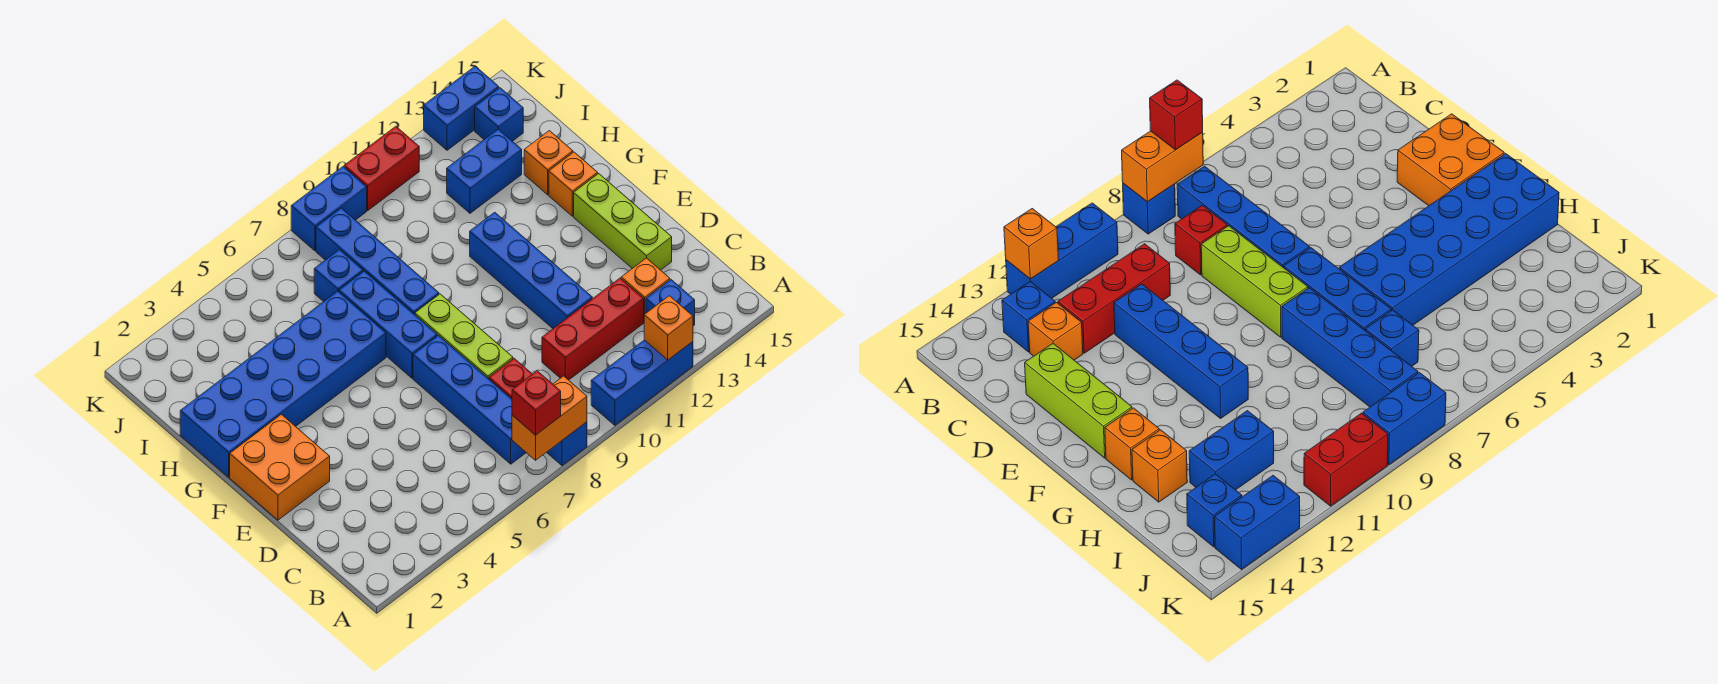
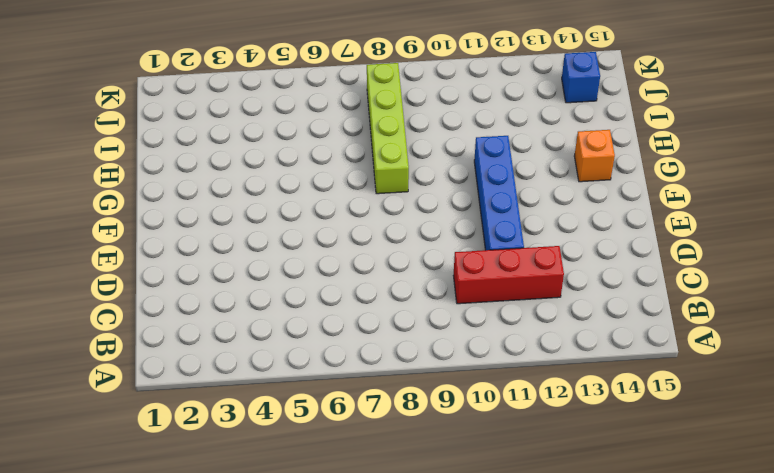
lime brick G8:J8 level 1 -> blue brick G8:J8 level 1
none -> blue brick A8 level 1
none -> blue brick A10:A12 level 1
none -> blue brick B7:E7 level 1

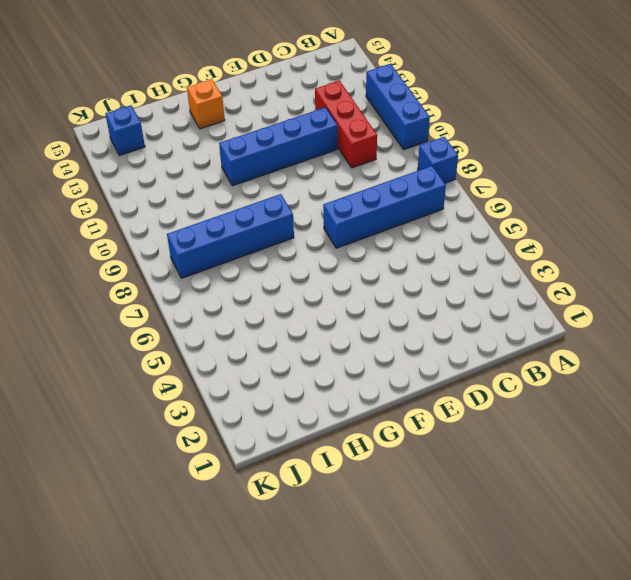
none -> blue brick B13 level 1
none -> red brick C8 level 1
none -> orange brick C13 level 1

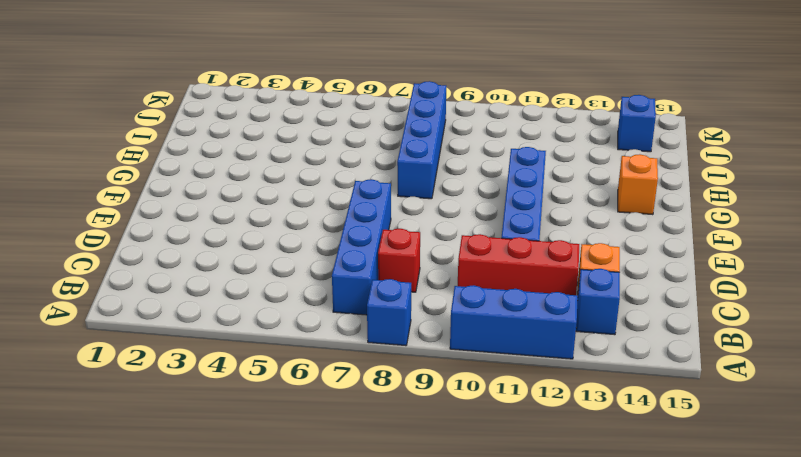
none -> lime brick D8:F8 level 1
none -> lime brick D14:F14 level 1
none -> orange brick E1:F2 level 1

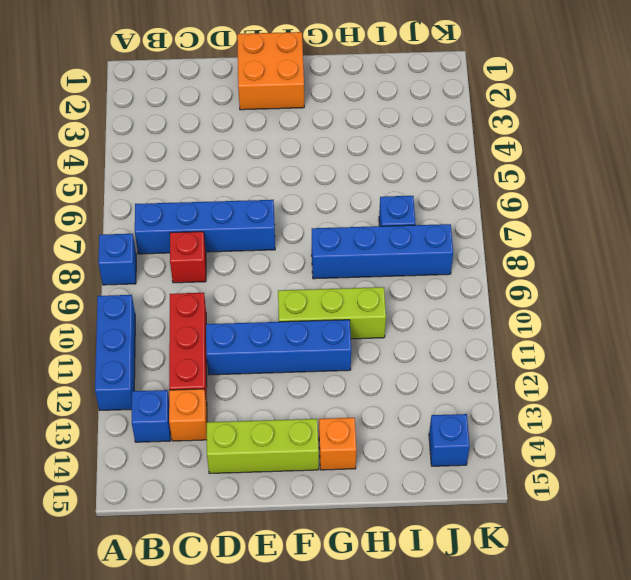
lime brick F10:H10 level 1 -> lime brick D8:F8 level 1
none -> blue brick F7:H7 level 1
none -> blue brick G1:H6 level 1
none -> orange brick H14 level 1

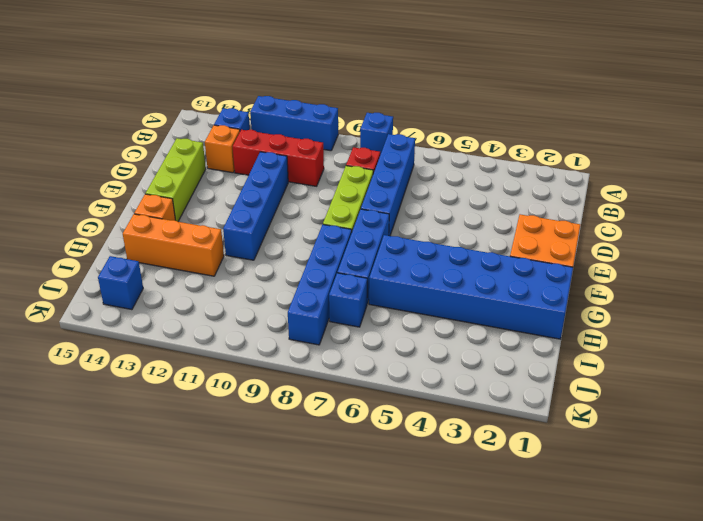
orange brick H12:H14 level 1 -> orange brick H14 level 1
none -> blue brick I12:I13 level 1
none -> blue brick K8:K9 level 1
none -> red brick K10:K11 level 1

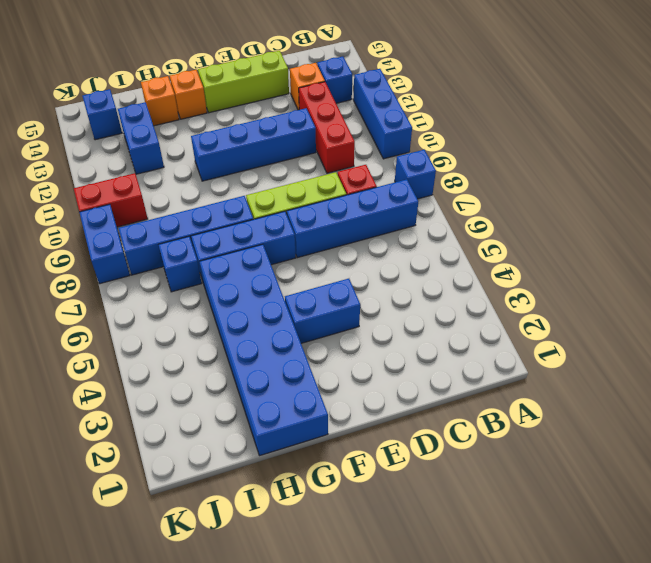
blue brick E4:F4 level 1 -> blue brick K13:K14 level 1
red brick J10:K10 level 1 -> red brick K10:K11 level 1
none -> orange brick E1:F2 level 1
none -> orange brick A7:A8 level 2
none -> orange brick A12 level 2

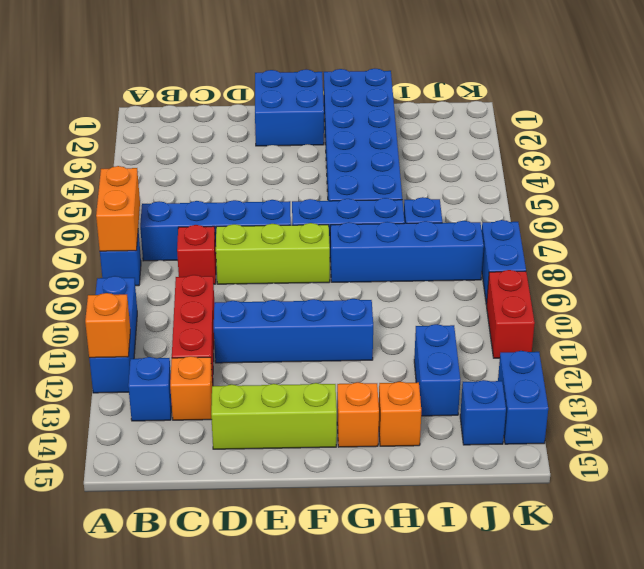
blue brick E1:F2 level 1 -> orange brick E1:F2 level 1
none -> red brick A7 level 3

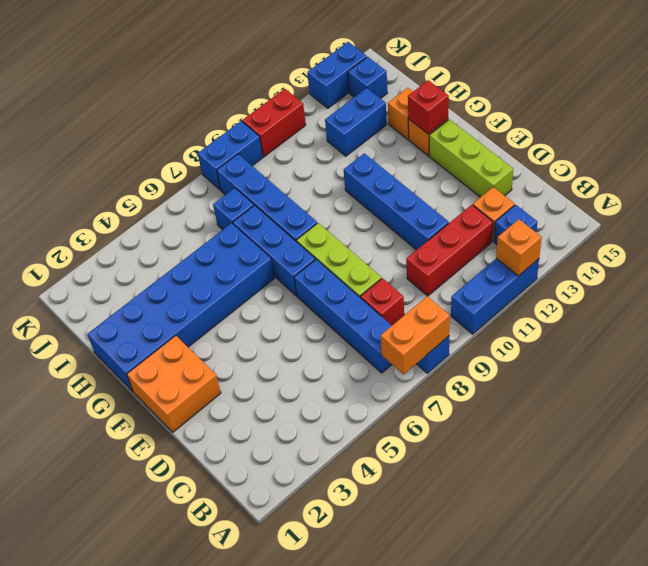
red brick G14 level 2 -> red brick A7 level 3

